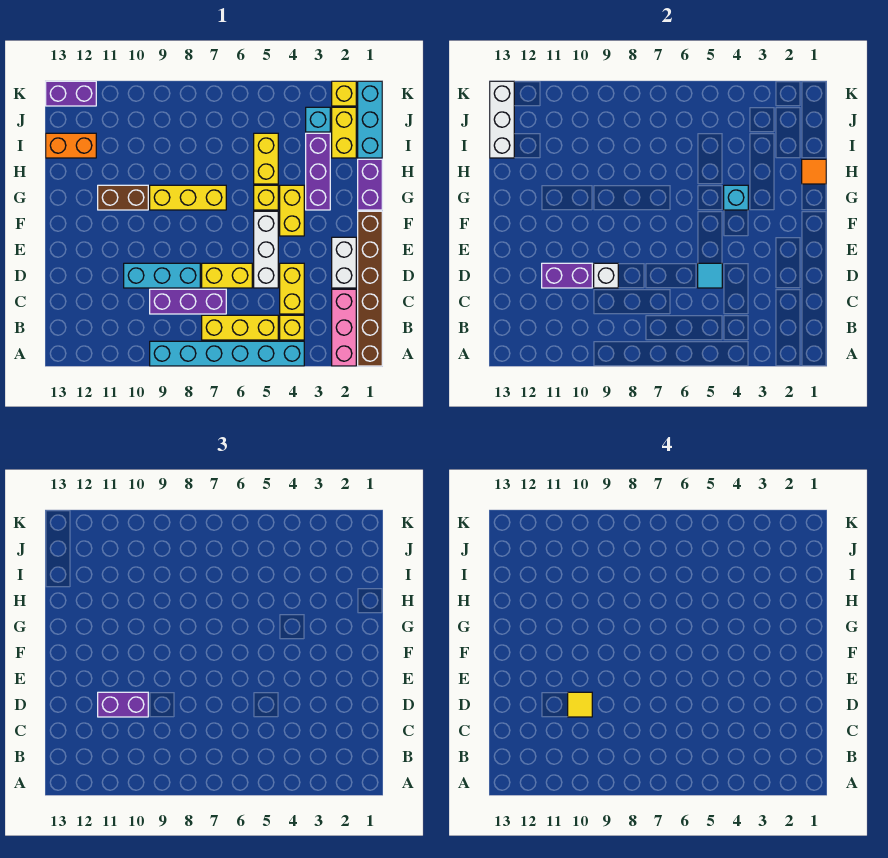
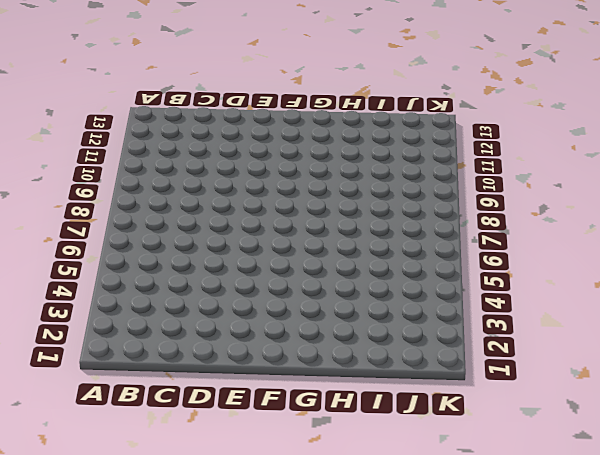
none -> brown brick A1:F1 level 1
none -> pink brick A2:C2 level 1
none -> cyan brick A4:A9 level 1
none -> yellow brick B4 level 1

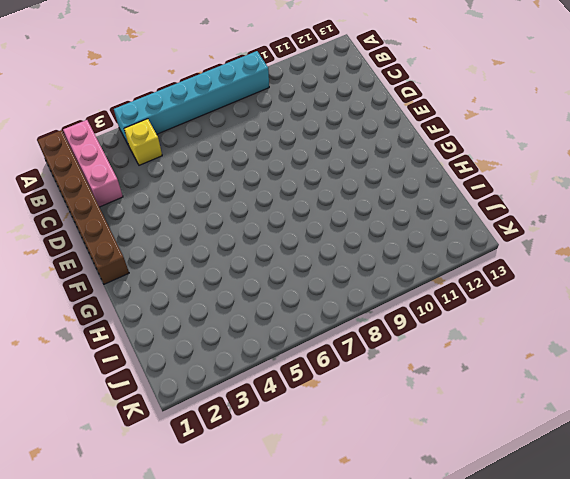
none -> yellow brick B5:B7 level 1
none -> yellow brick C4:D4 level 1
none -> purple brick C7:C9 level 1
none -> white brick D2:E2 level 1

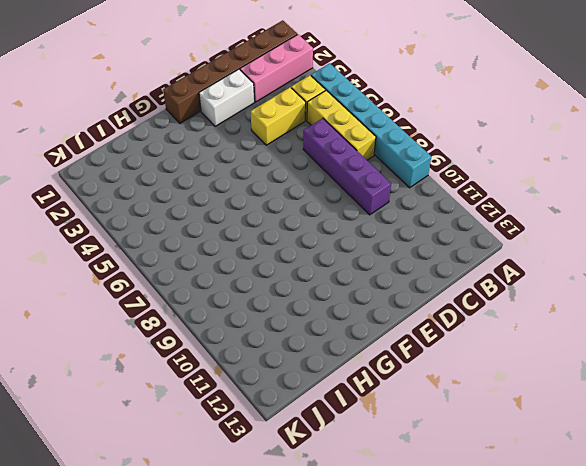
purple brick C6:C9 level 1 -> purple brick C7:C9 level 1
none -> white brick D5:F5 level 1
none -> yellow brick D6:D7 level 1
none -> cyan brick D8:D10 level 1
none -> yellow brick F4:G4 level 1

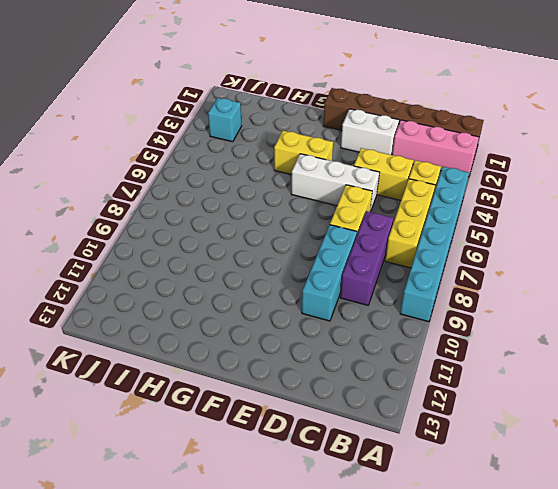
none -> purple brick G1:H1 level 1
none -> purple brick G3:I3 level 1
none -> yellow brick G5 level 1
none -> yellow brick G7:G9 level 1

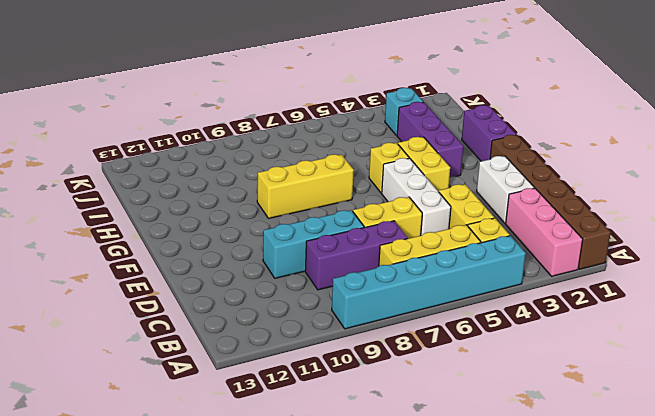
none -> brown brick G10:G11 level 1
none -> yellow brick H5:I5 level 1
none -> cyan brick I1:K1 level 1
none -> yellow brick I2:J2 level 1

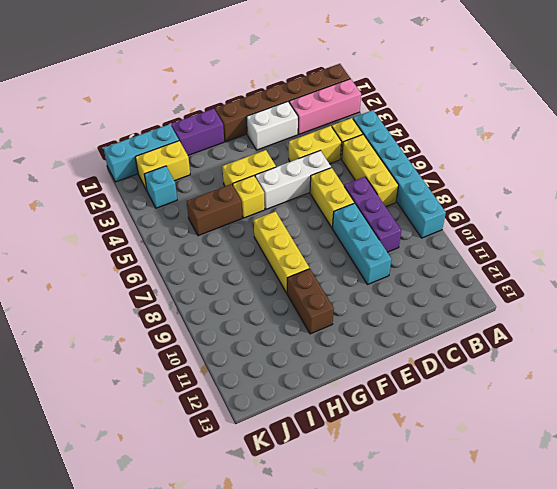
brown brick H5:I5 level 1 -> yellow brick H5:I5 level 1
none -> purple brick G3:I3 level 1
none -> orange brick I12:I13 level 1
none -> yellow brick K2 level 1
none -> purple brick K12:K13 level 1

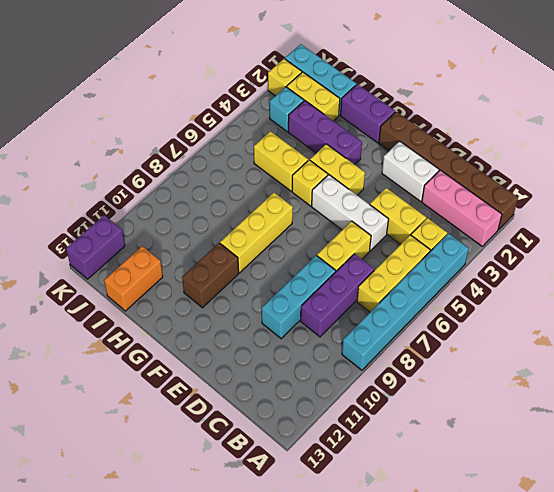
none -> cyan tile D5 level 2
none -> white brick D9 level 2
none -> purple brick D10:D11 level 2
none -> cyan brick G4 level 2

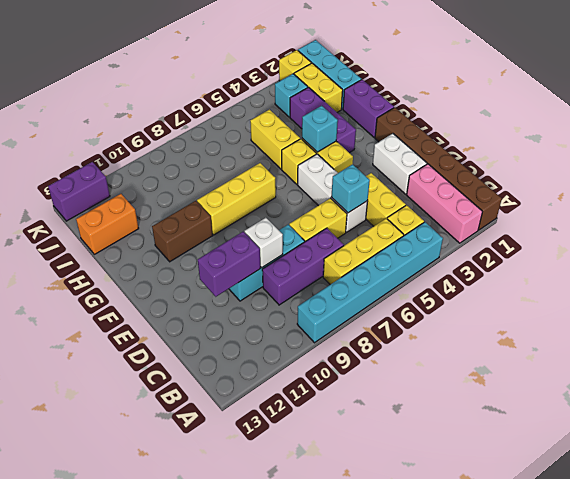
cyan brick D5 level 2 -> cyan tile D5 level 2
none -> orange tile H1 level 2
none -> white brick I13:K13 level 2
none -> purple brick D10:D11 level 3
none -> yellow tile D10 level 4

